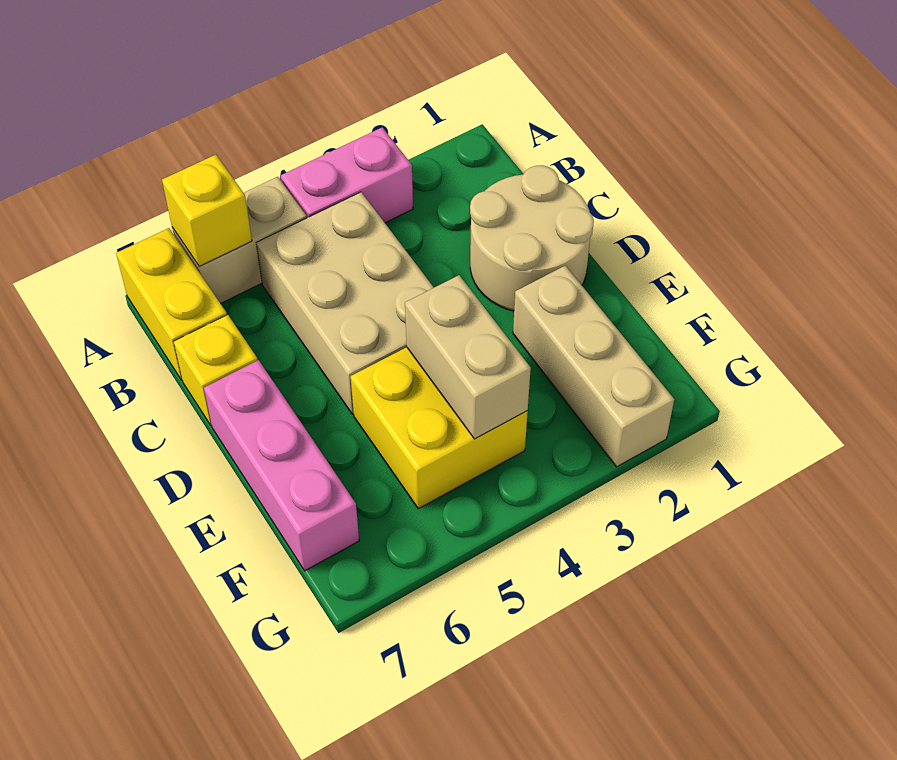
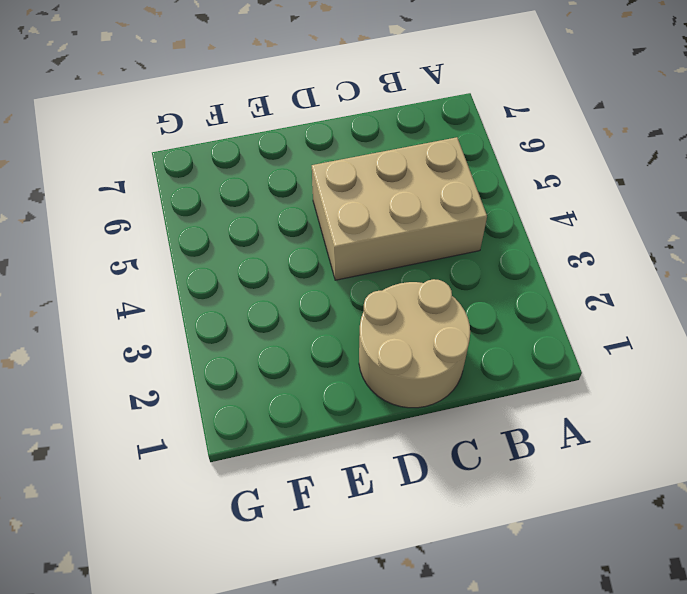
none -> pink brick A3:A4 level 1
none -> tan brick A5:A6 level 1

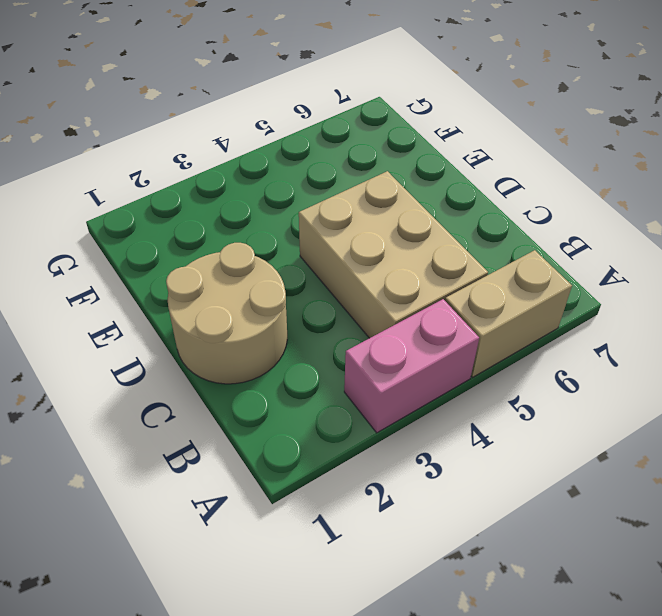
none -> yellow brick A7:B7 level 1
none -> yellow brick C7 level 1

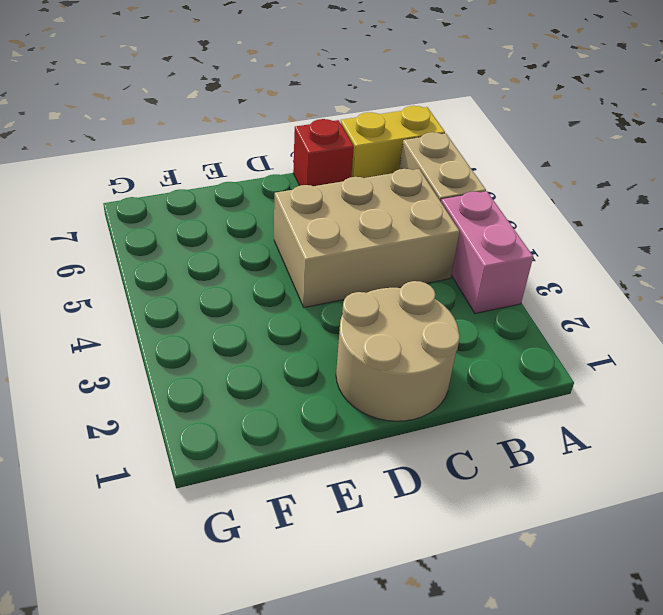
red brick C7 level 1 -> yellow brick C7 level 1
none -> pink brick D7:F7 level 1
none -> tan brick E2:G2 level 1

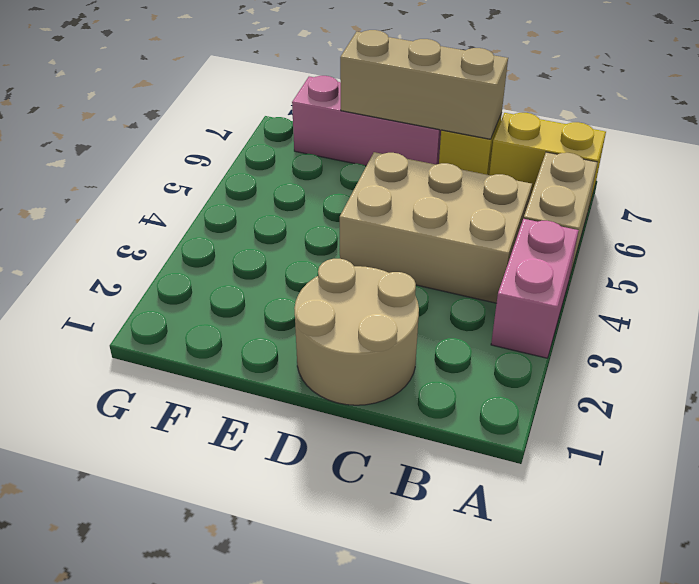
tan brick C7:E7 level 2 -> tan brick E2:G2 level 1
none -> yellow brick E4:F5 level 1
none -> yellow brick A6 level 2

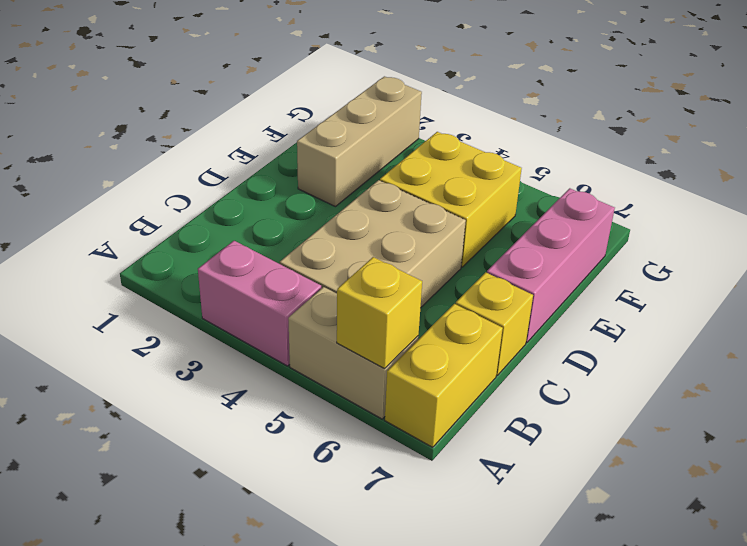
none -> tan round brick C1:D2 level 1
none -> tan brick E4:F4 level 2

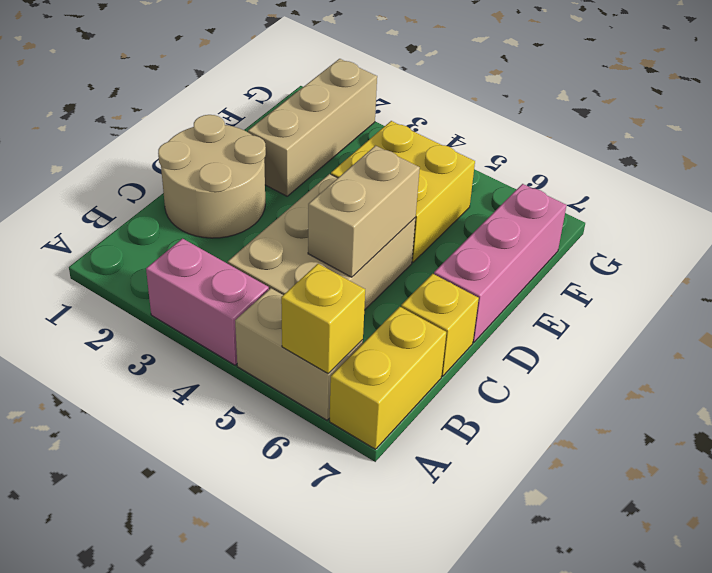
tan brick C5:D5 level 2 -> tan brick E4:F4 level 2

